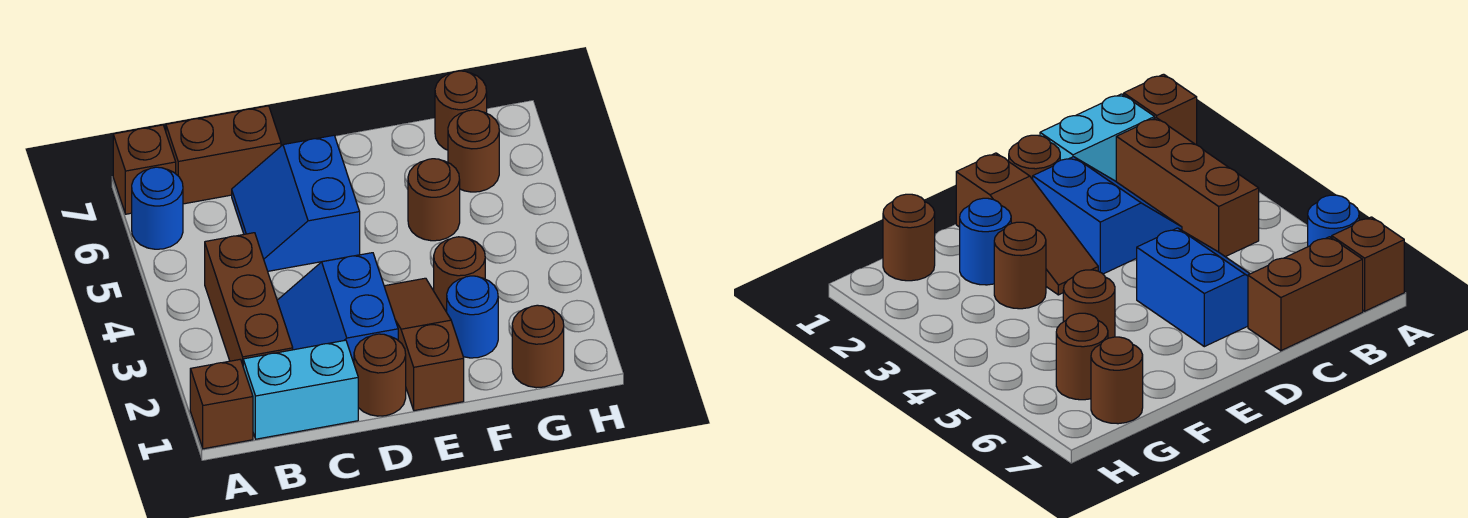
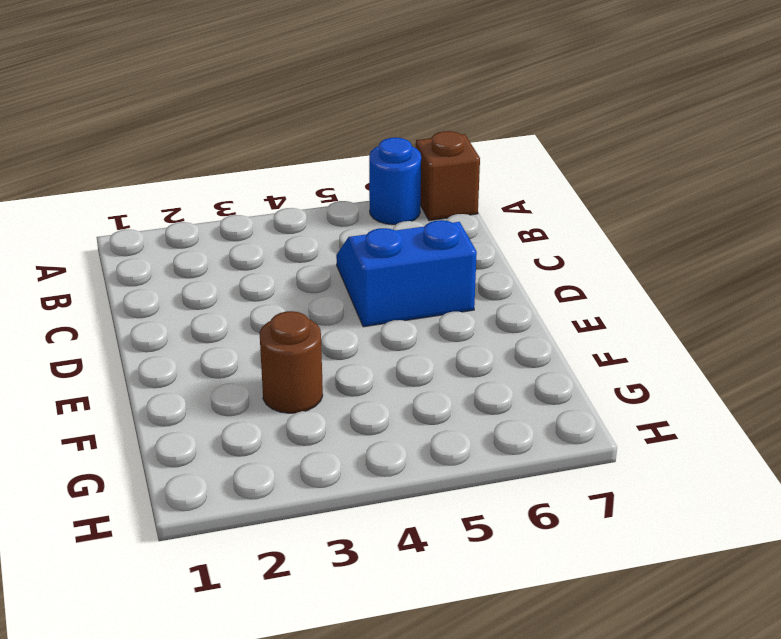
none -> brown brick A1 level 1
none -> cyan brick B1:C1 level 1
none -> brown brick B2:B4 level 1

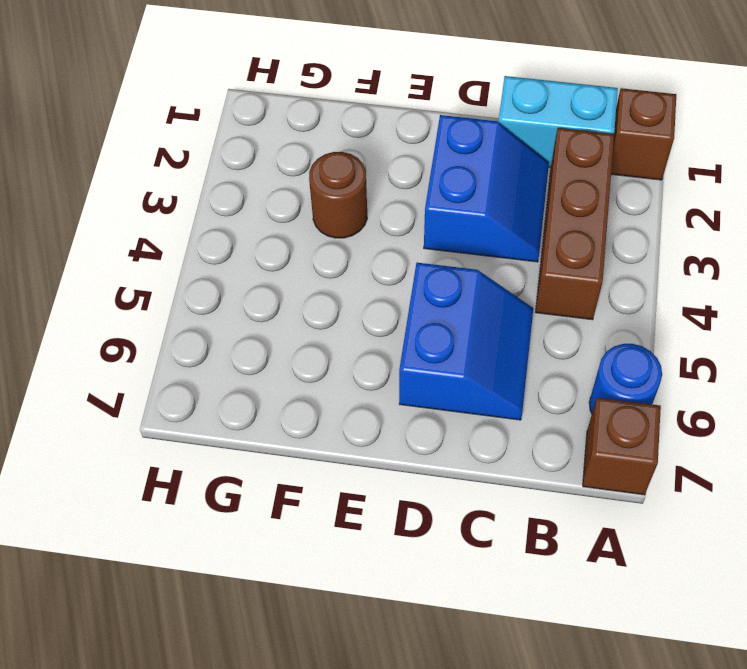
none -> brown brick B7:C7 level 1
none -> brown round brick D1 level 1
none -> brown slope E1:E3 level 1 top 1

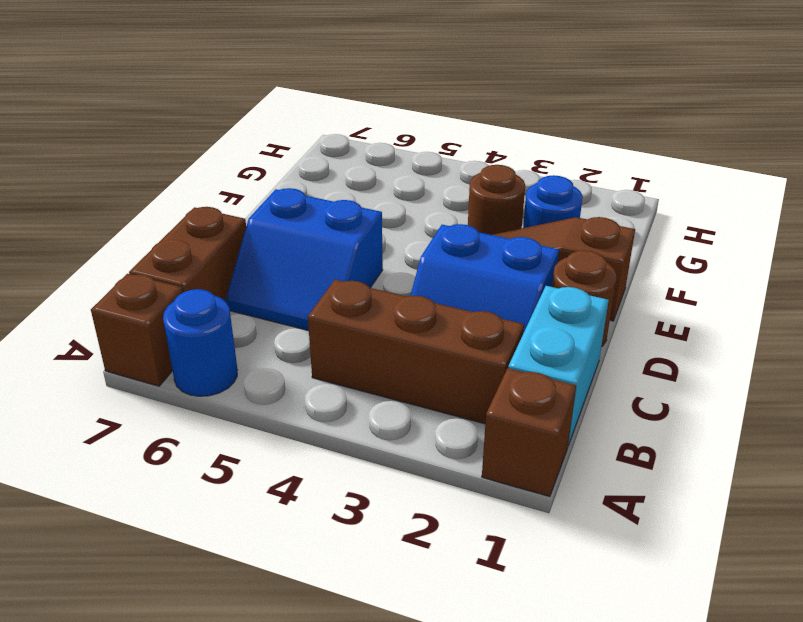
none -> brown round brick F5 level 1
none -> brown round brick G1 level 1
none -> brown round brick G6 level 1

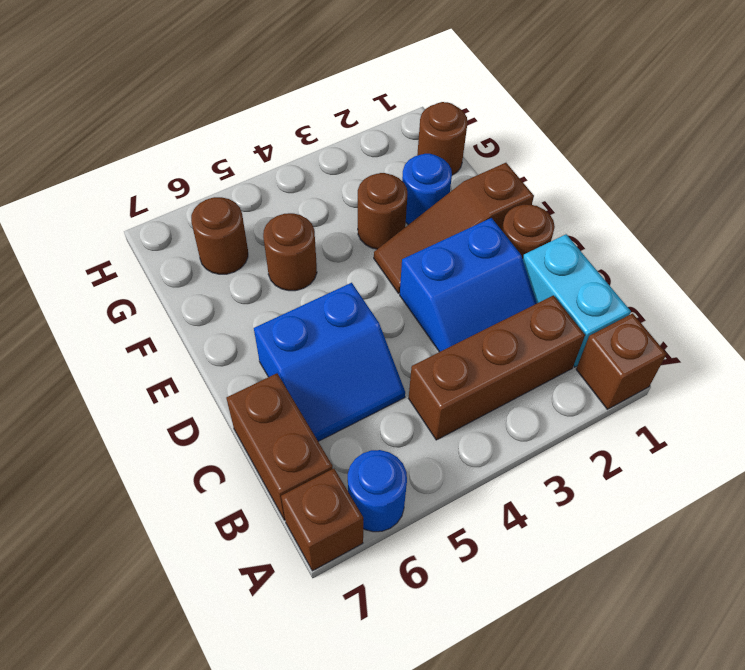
none -> brown round brick G7 level 1

